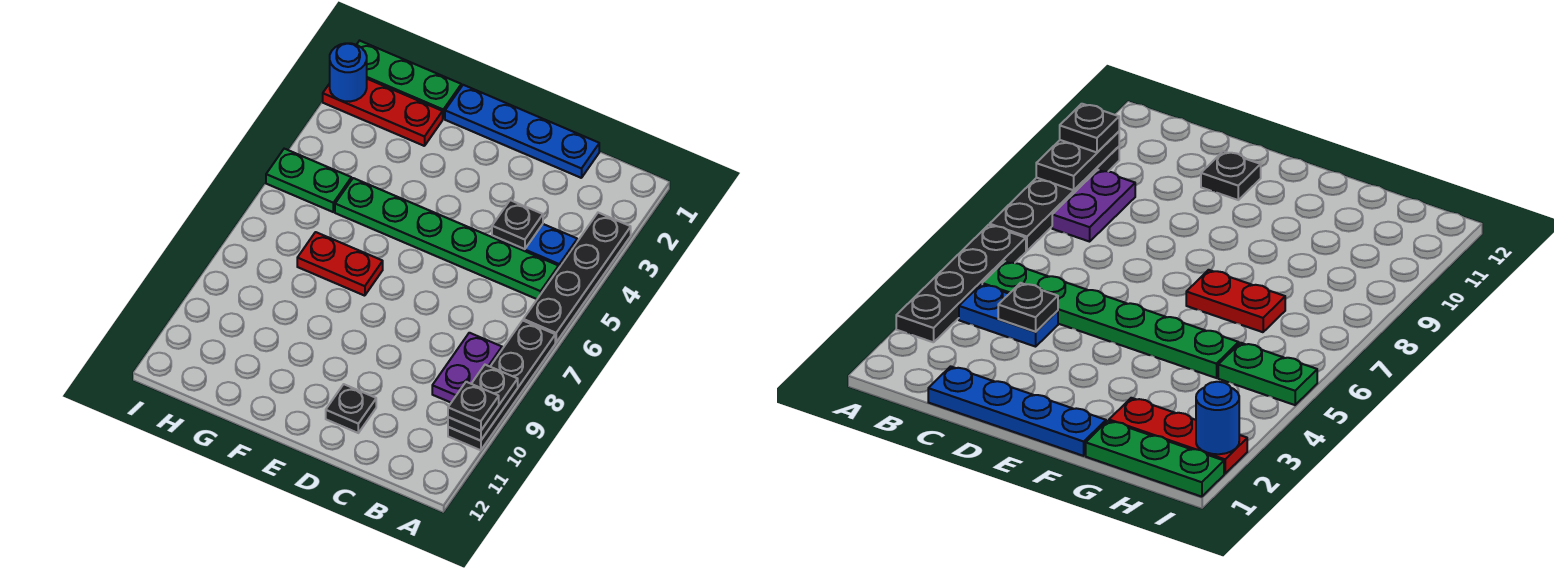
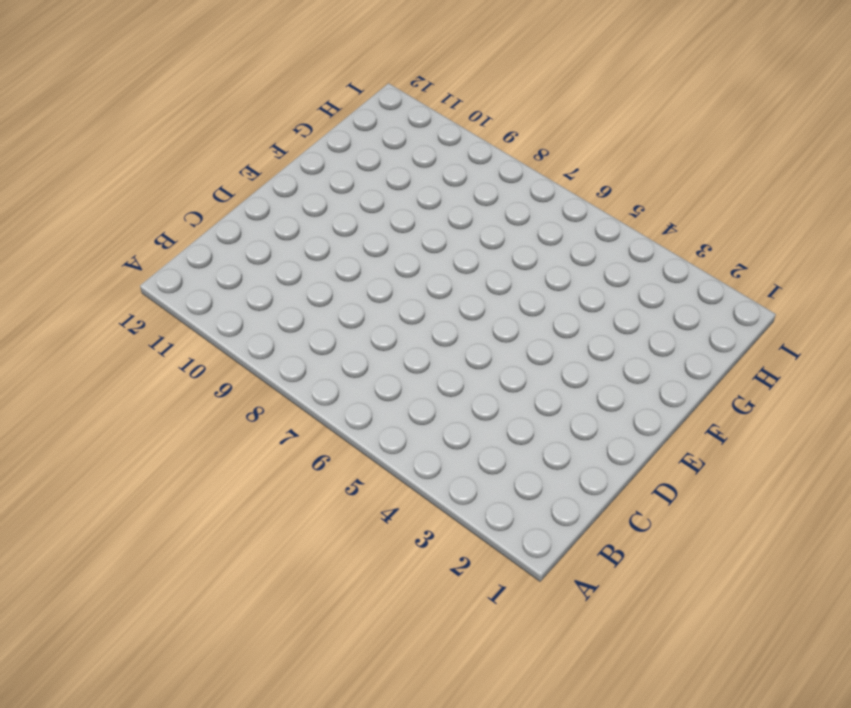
none -> black plate A3:A6 level 1
none -> black plate A7:A10 level 1
none -> blue plate B4:C4 level 1

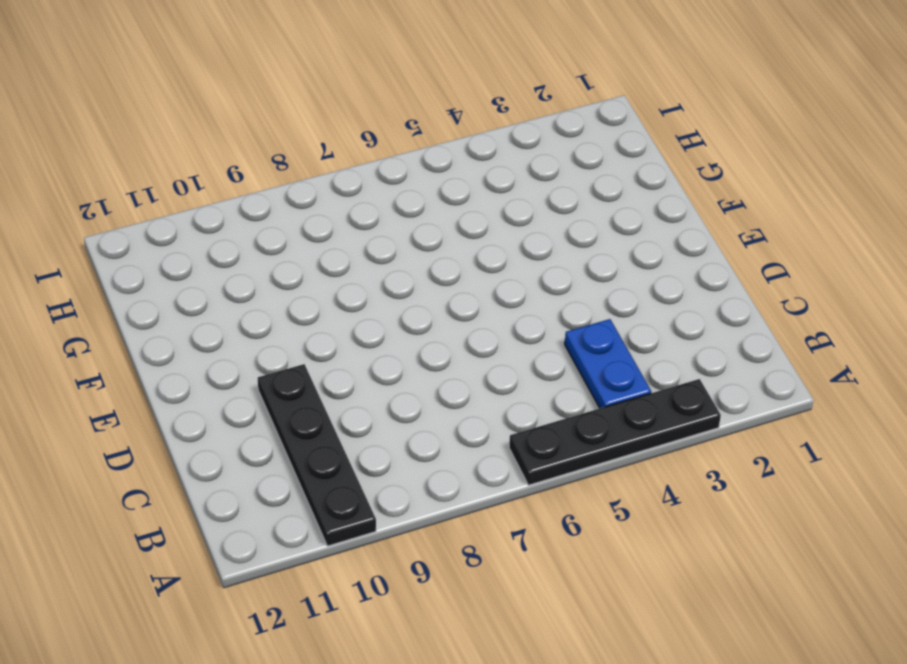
black plate A10:D10 level 1 -> black plate A7:A10 level 1
none -> green plate B5:G5 level 1
none -> purple plate B8:B9 level 1
none -> blue plate C1:F1 level 1

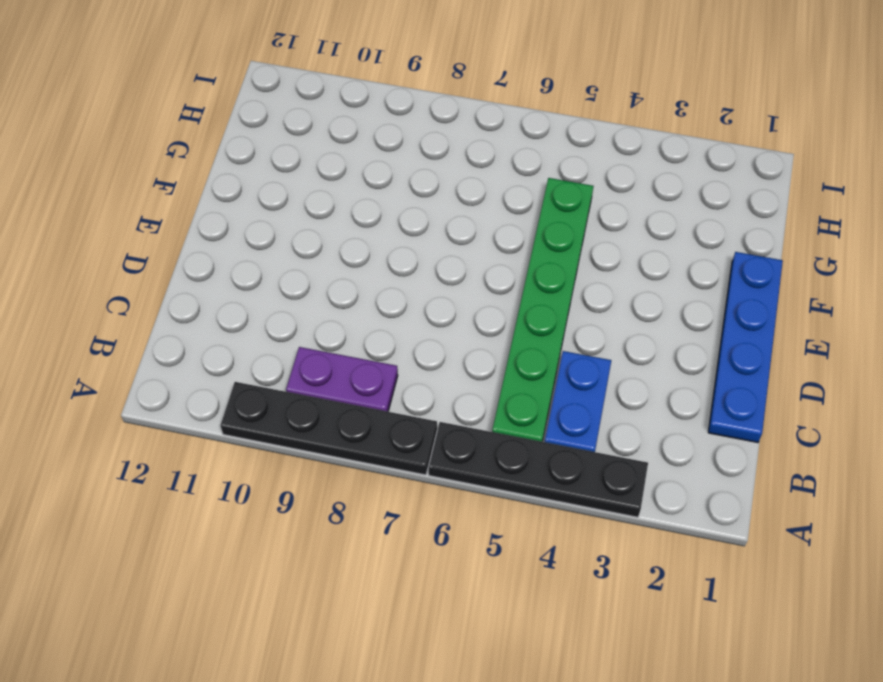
none -> black plate D11 level 1
none -> red plate F7:G7 level 1
none -> green plate G1:I1 level 1

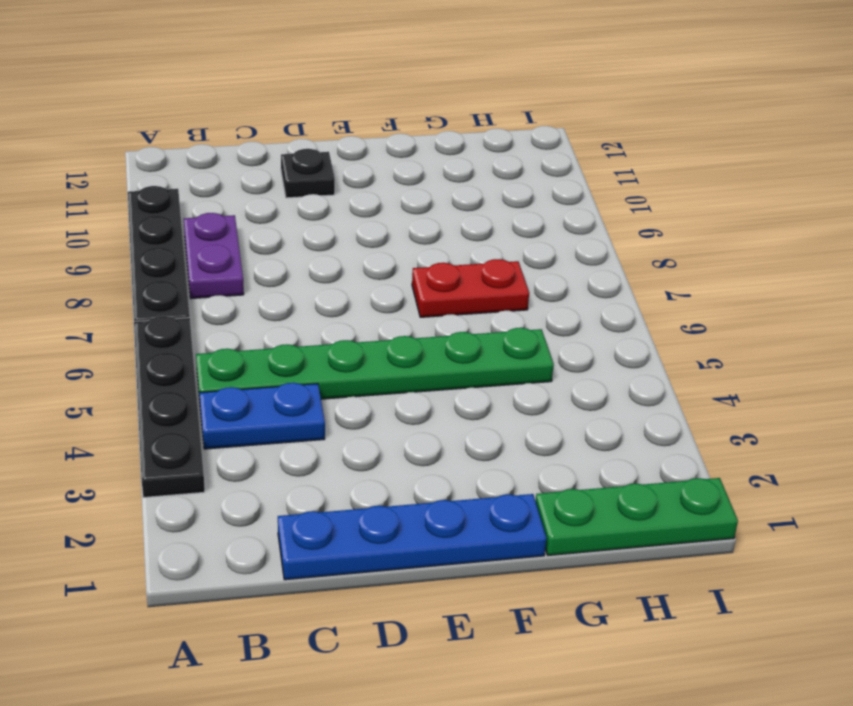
none -> red plate G2:I2 level 1
none -> green plate H5:I5 level 1
none -> black plate A9:A10 level 2

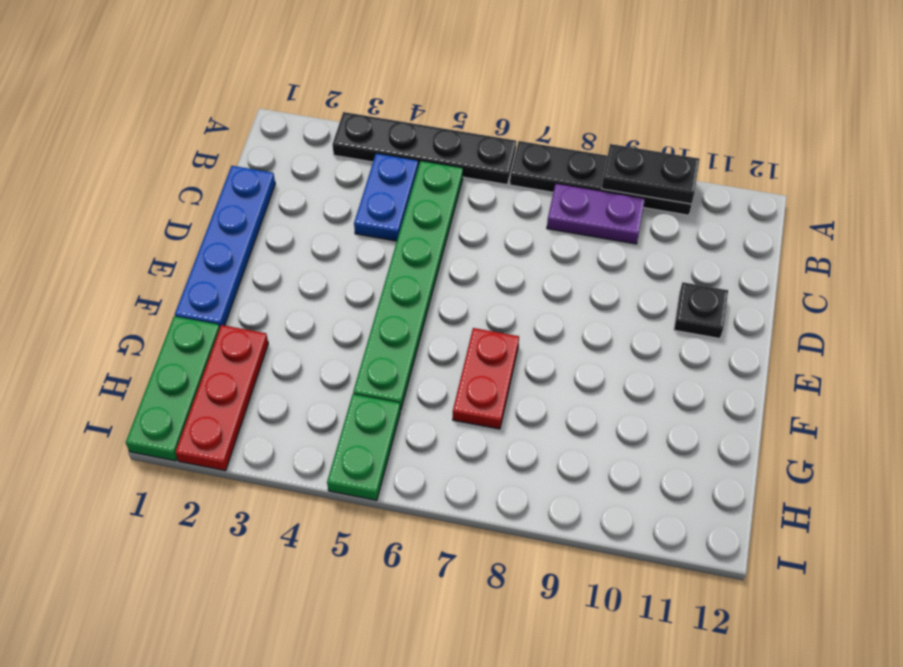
none -> black plate C4 level 2
none -> blue round brick I2 level 2
none -> black plate A10 level 3

